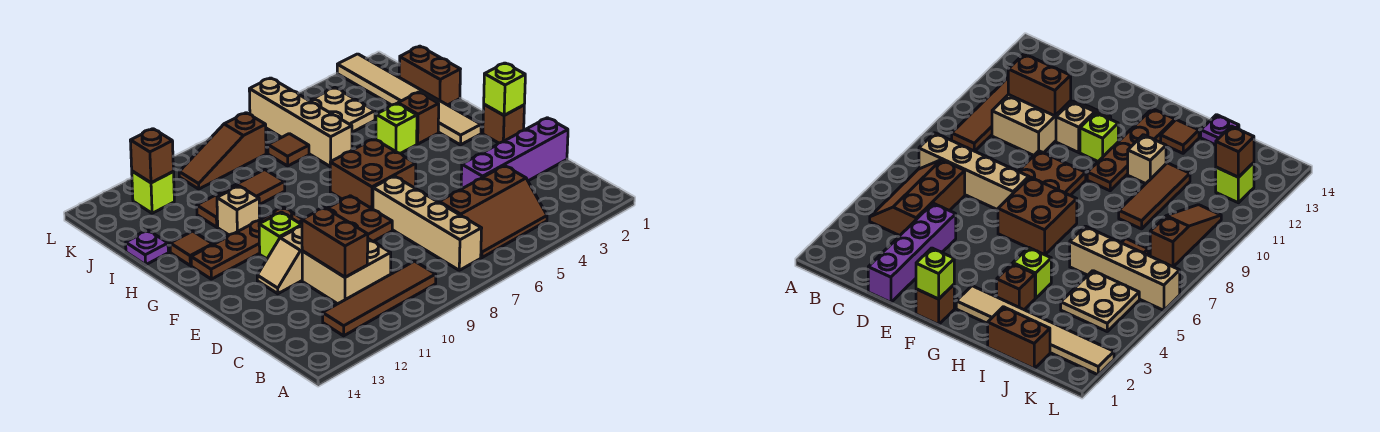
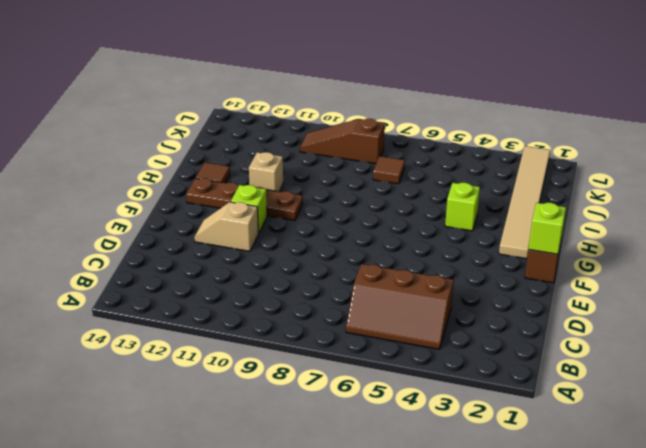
none -> tan brick B7:E7 level 1
none -> brown tile B9:B12 level 1
none -> tan brick C10:D11 level 1

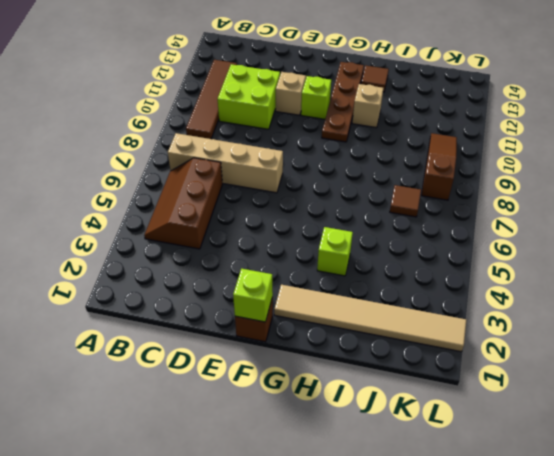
lime brick C10:D11 level 1 -> tan brick C10:D11 level 1
none -> purple brick D1:D4 level 1
none -> brown plate E8:F9 level 1
none -> brown brick F6:G7 level 1

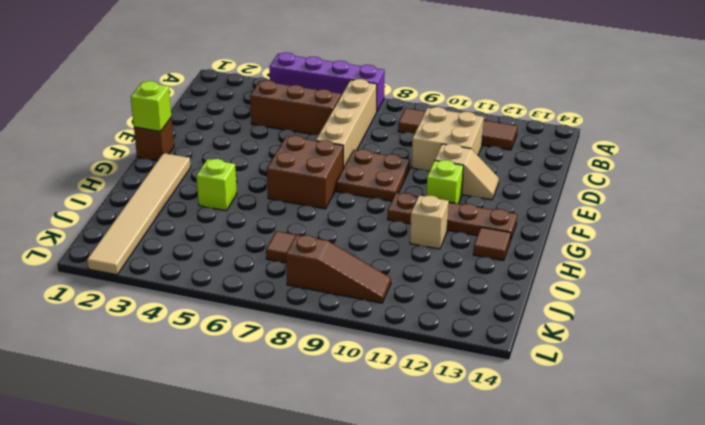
purple brick A4:A7 level 1 -> purple brick D1:D4 level 1
none -> brown brick H3 level 1
none -> brown brick I1:J1 level 1
none -> tan brick I6:L6 level 1

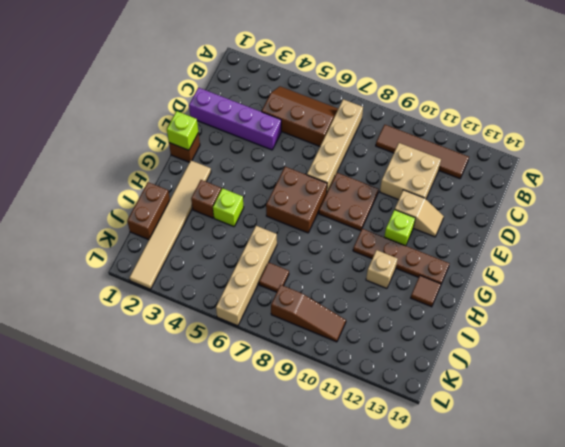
none -> brown tile I9:I11 level 1
none -> purple plate I14 level 1
none -> tan plate J4:K5 level 1

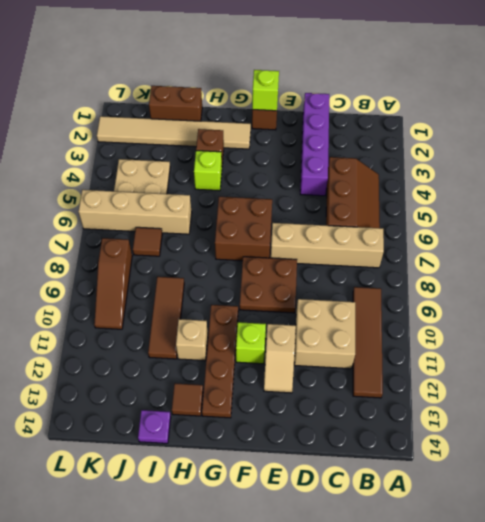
none -> lime brick K12 level 1
none -> brown brick C11:D11 level 2
none -> brown brick K12 level 2

